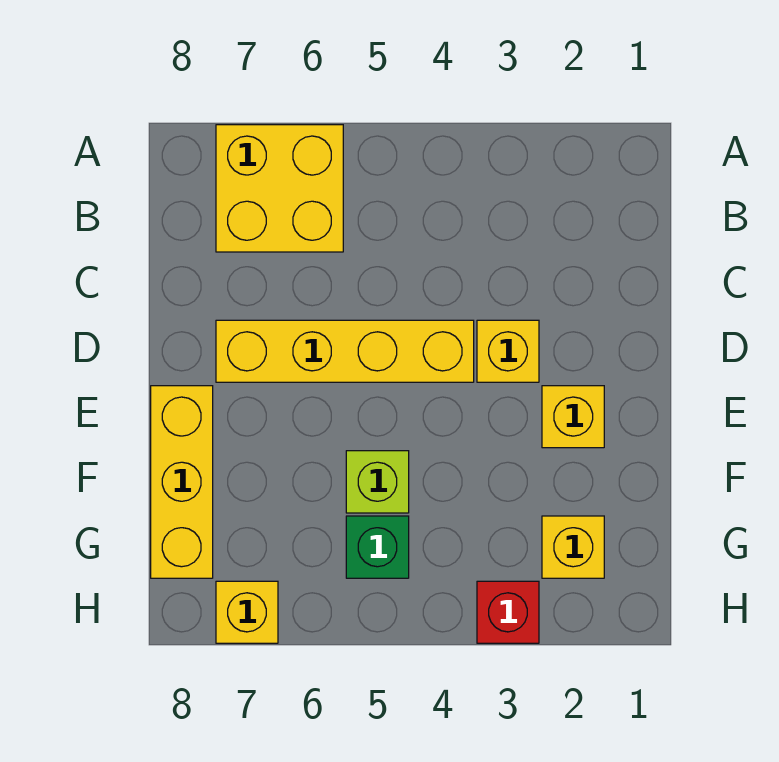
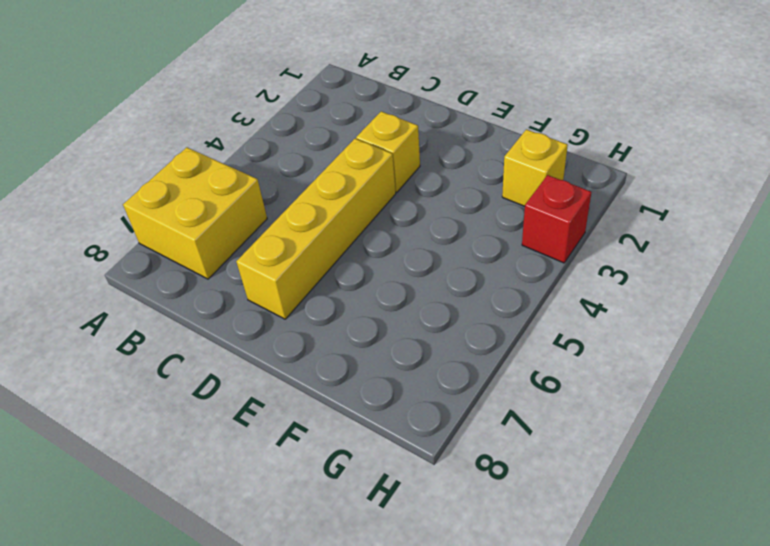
none -> yellow brick E2 level 1
none -> yellow brick E8:G8 level 1

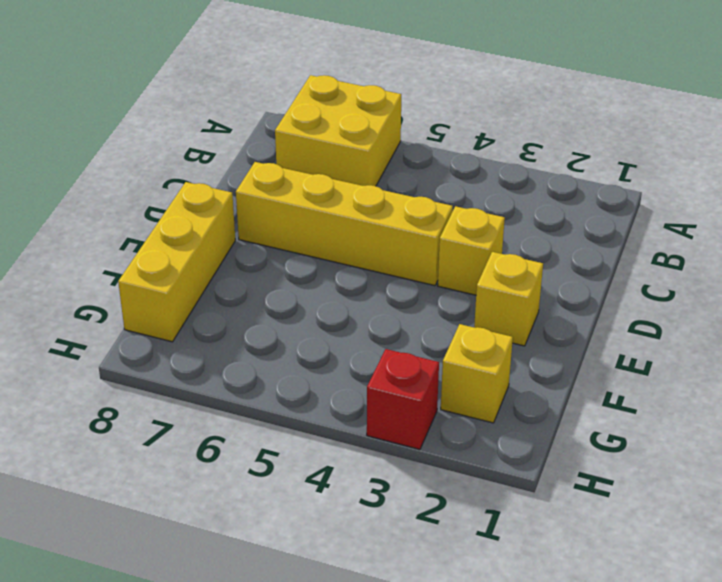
none -> lime brick F5 level 1
none -> green brick G5 level 1

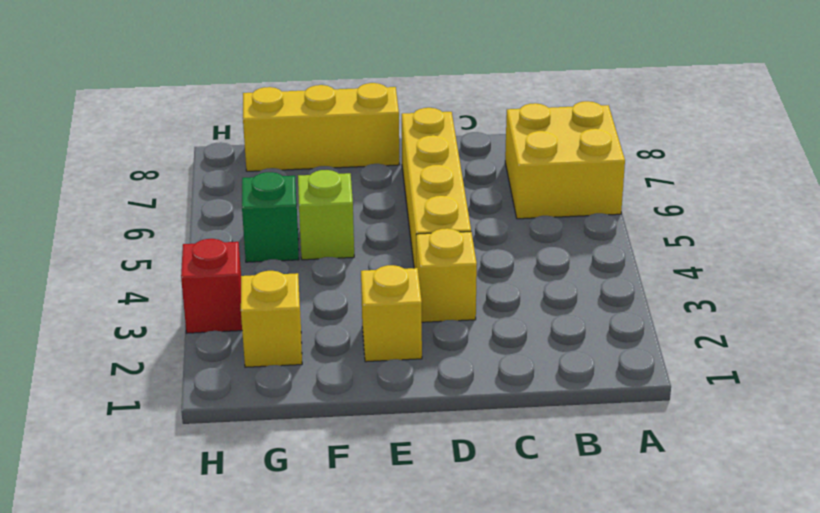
none -> yellow brick H7 level 1

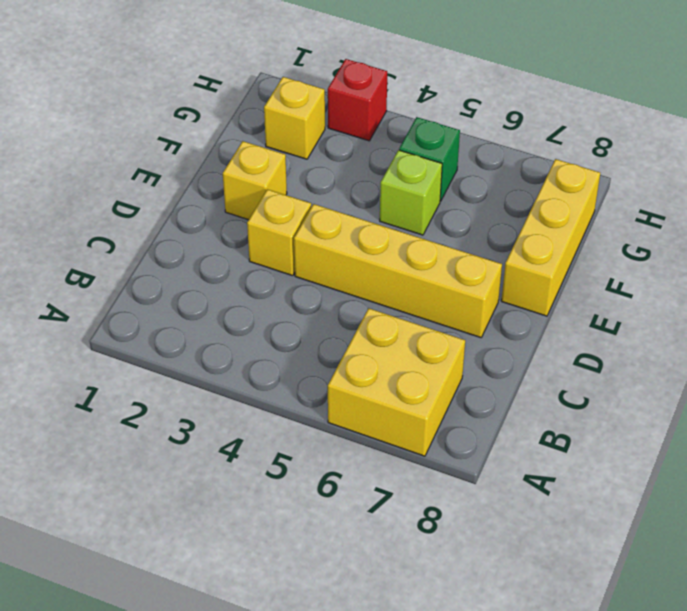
none -> yellow brick H7 level 1

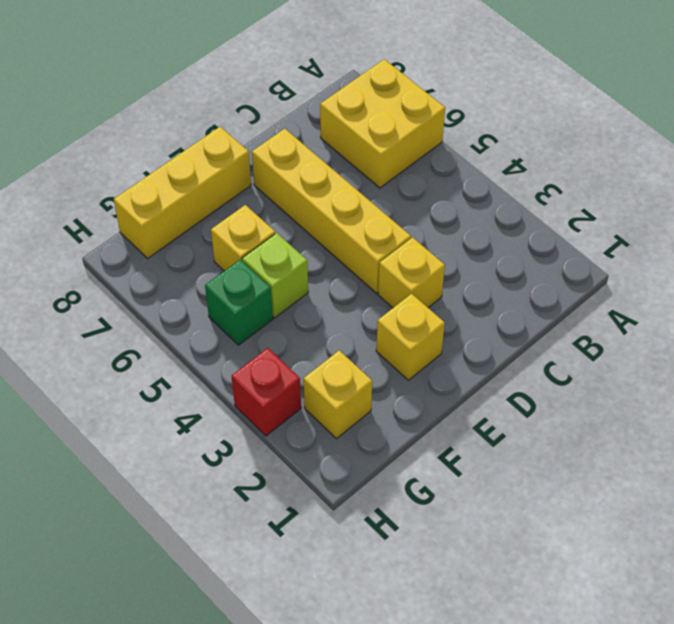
yellow brick F6 level 1 -> yellow brick H7 level 1

